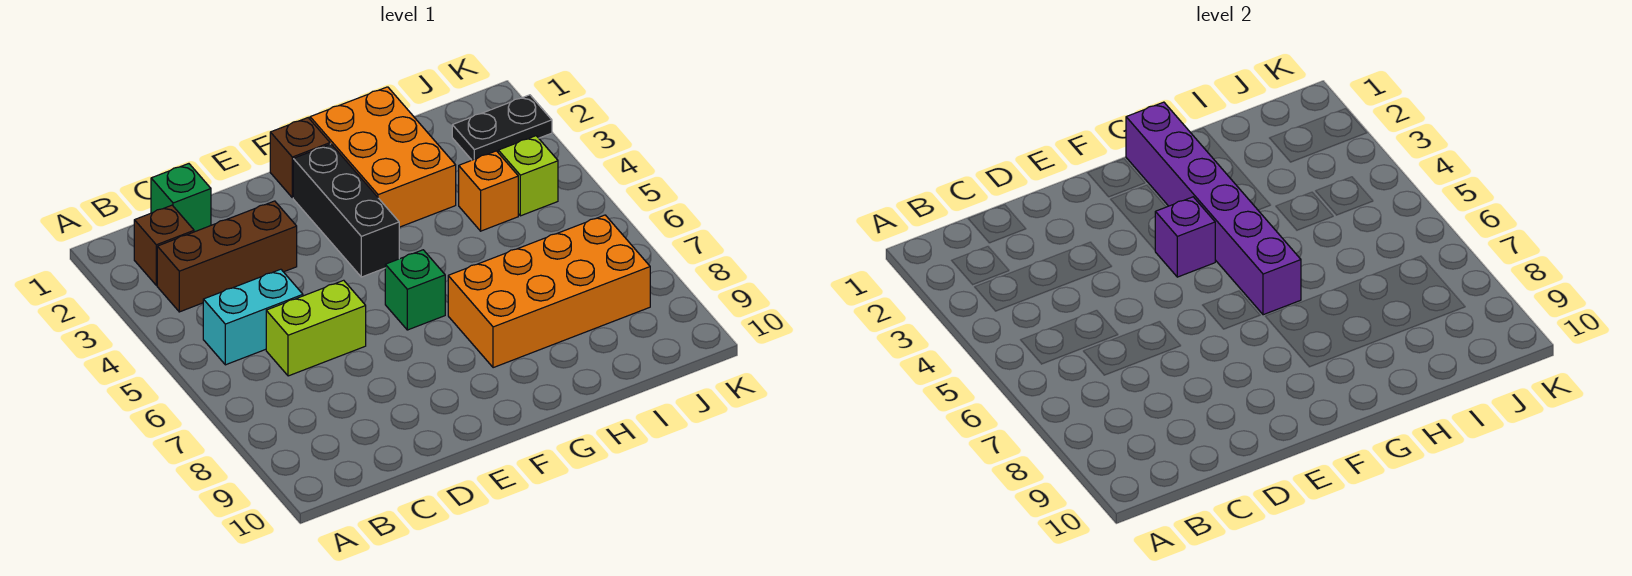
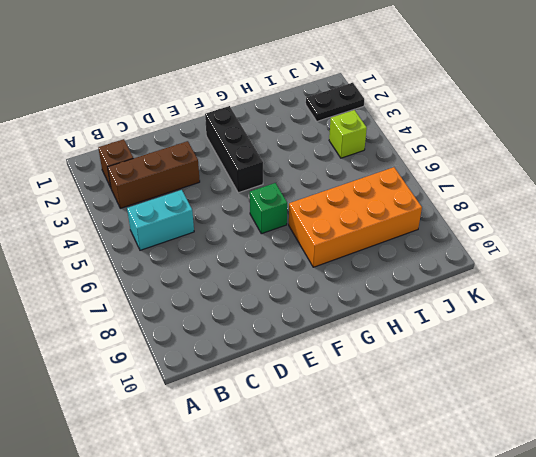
none -> green brick C1 level 1
none -> lime brick C6:D6 level 1
none -> brown brick F1 level 1

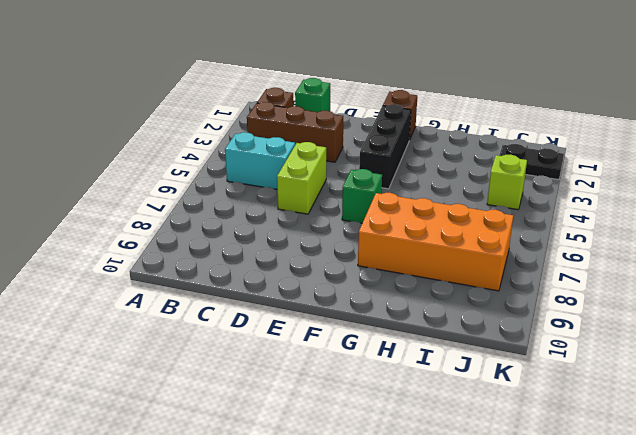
lime brick D5:D6 level 1 -> lime brick C6:D6 level 1
none -> orange brick G1:H3 level 1
none -> orange brick I4 level 1
none -> purple brick F4 level 2

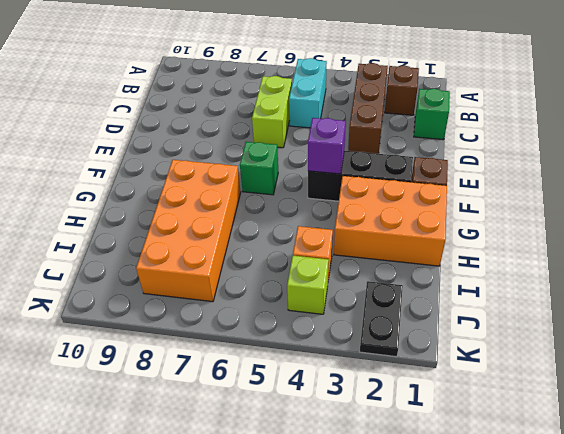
none -> purple brick G1:G6 level 2

